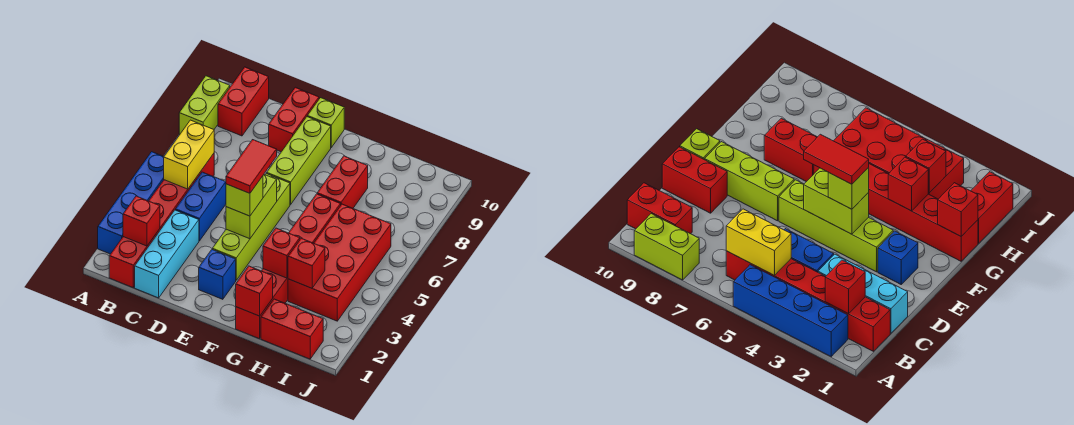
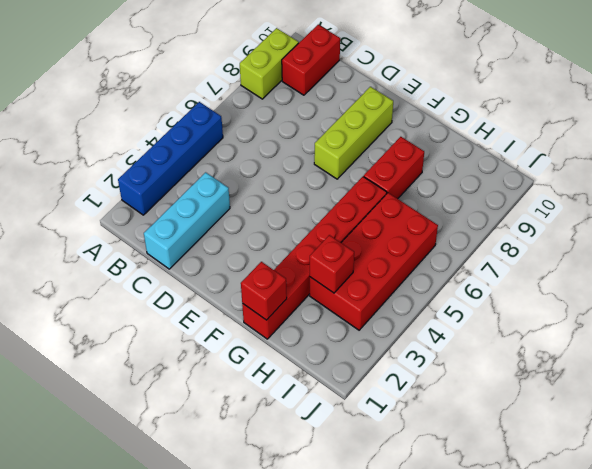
none -> red brick B1:B6 level 1
none -> blue brick C4:C5 level 1
none -> red brick D9:D10 level 1

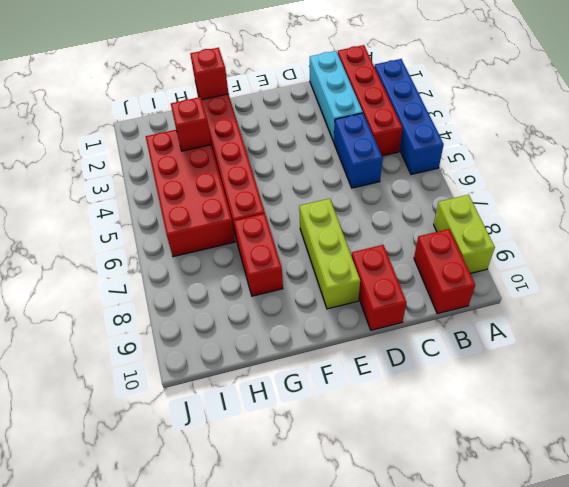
red brick B1:B4 level 1 -> red brick B1:B6 level 1
none -> blue brick E2 level 1
none -> lime brick E3:E6 level 1
none -> lime brick E10 level 1

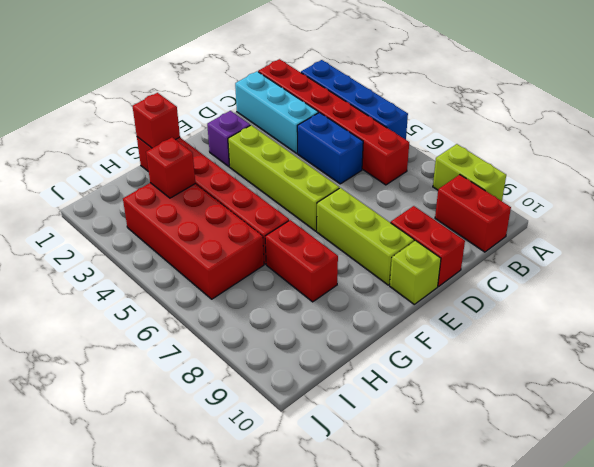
purple brick E2 level 1 -> blue brick E2 level 1
none -> red brick H1:I1 level 1
none -> red brick B2 level 2
none -> yellow brick B5:B6 level 2

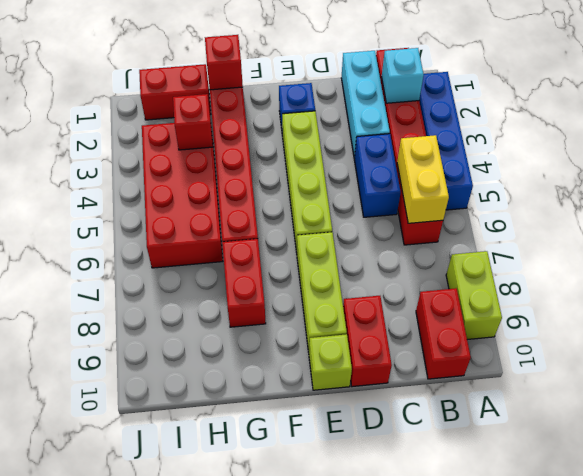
cyan brick B2 level 2 -> red brick B2 level 2
none -> lime brick E4:E5 level 2
none -> red brick G3 level 2
none -> lime brick E4 level 3

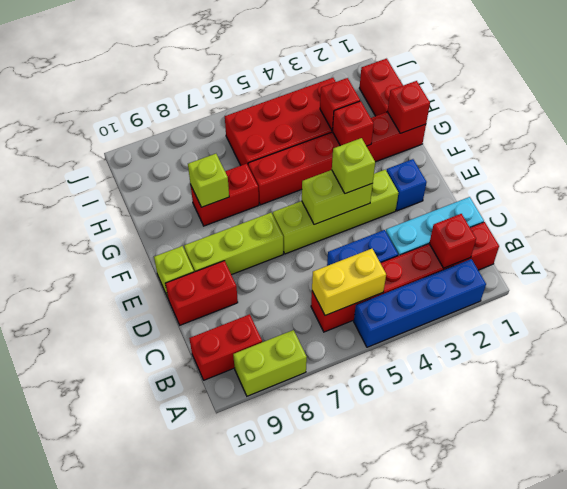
lime brick G8 level 2 -> none
none -> red tile E4:E5 level 4

